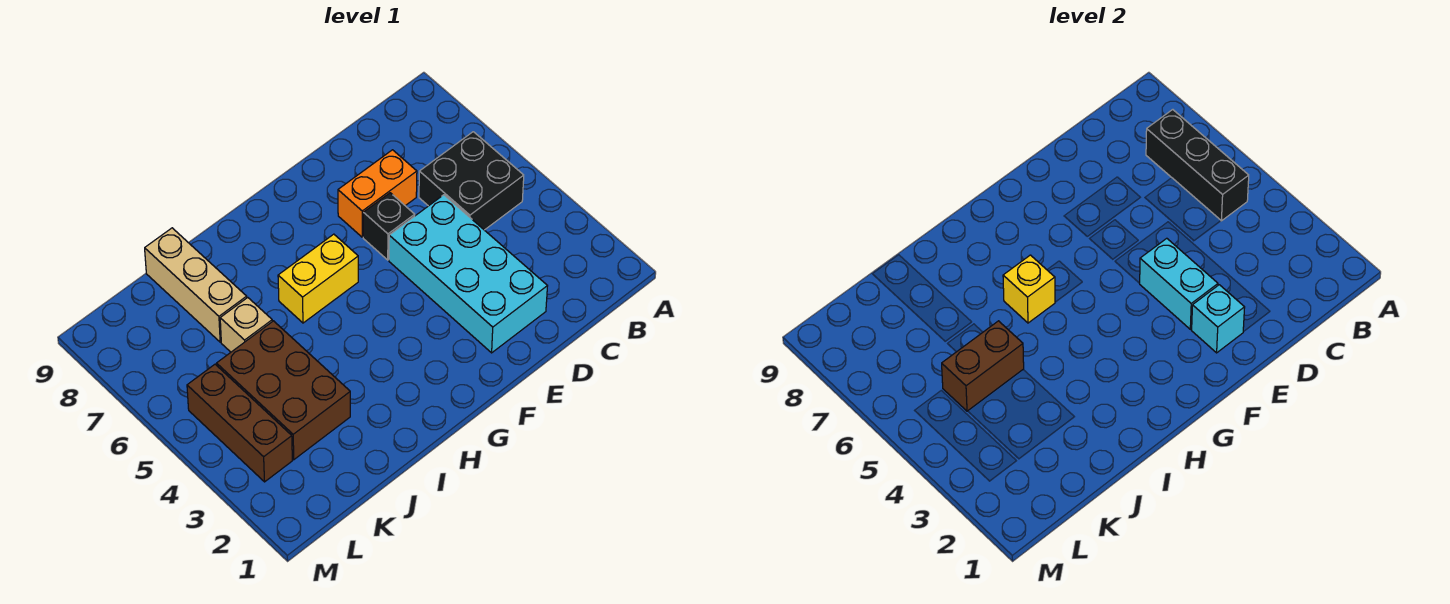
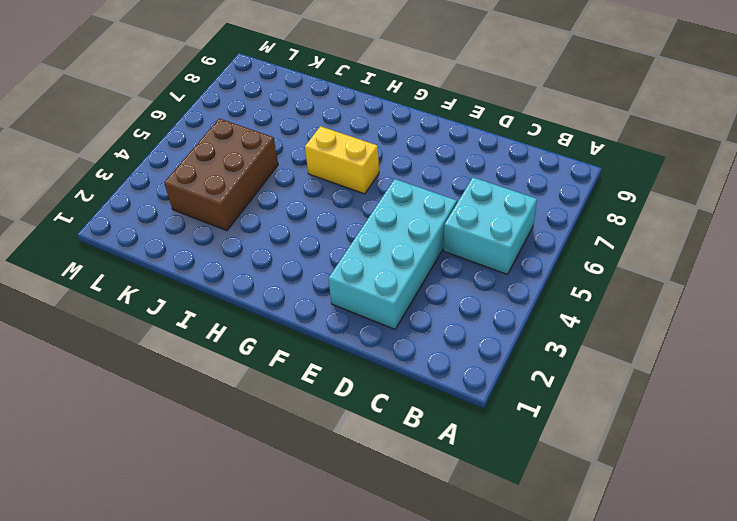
cyan brick B5:C6 level 1 -> black brick B5:C6 level 1
none -> orange brick D7:E7 level 1
none -> black brick E6 level 1
none -> tan brick J6 level 1

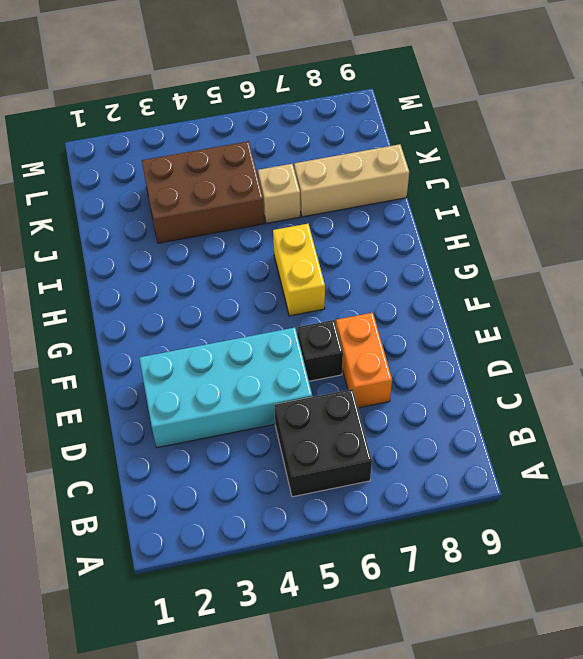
none -> brown brick L3:L5 level 1
none -> black brick B5:B7 level 2
none -> cyan brick E2 level 2

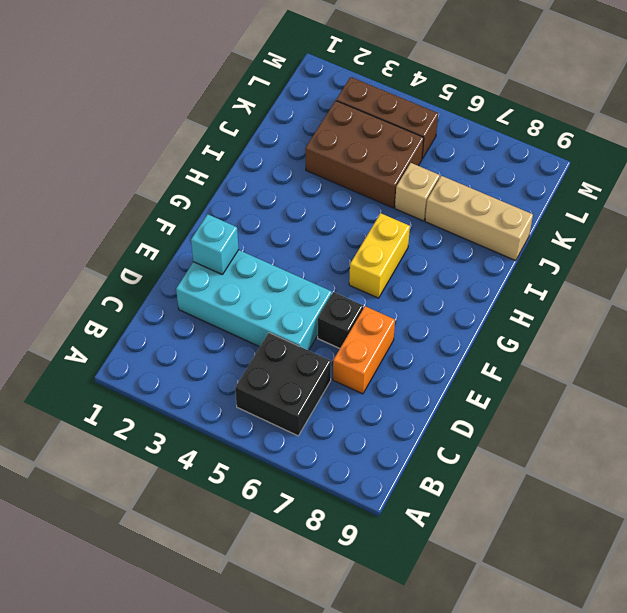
none -> black brick B5:B7 level 2
none -> cyan brick E3:E4 level 2
none -> yellow brick H6 level 2

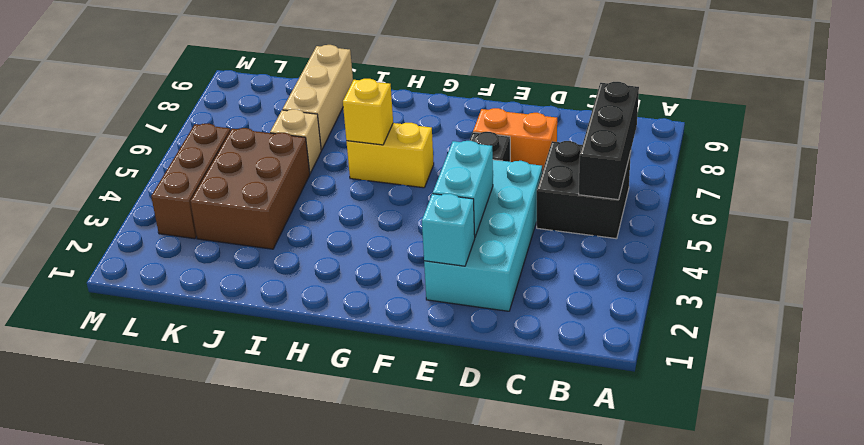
none -> brown brick J5:K5 level 2

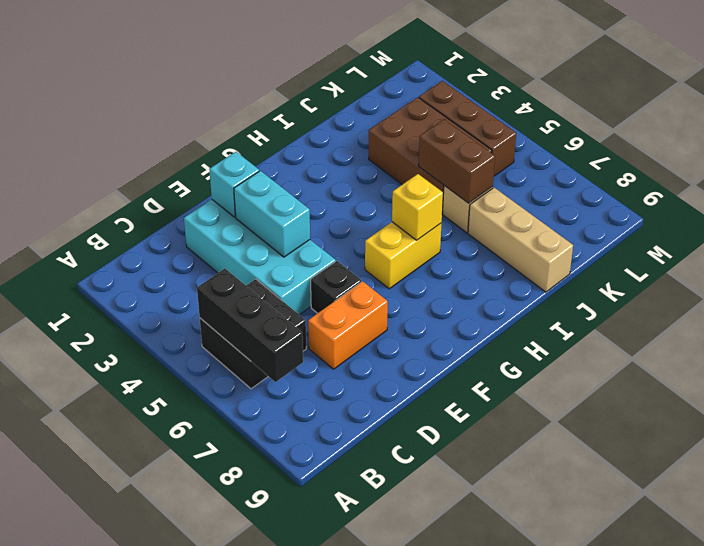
brown brick J5:J6 level 2 -> brown brick J5:K5 level 2

